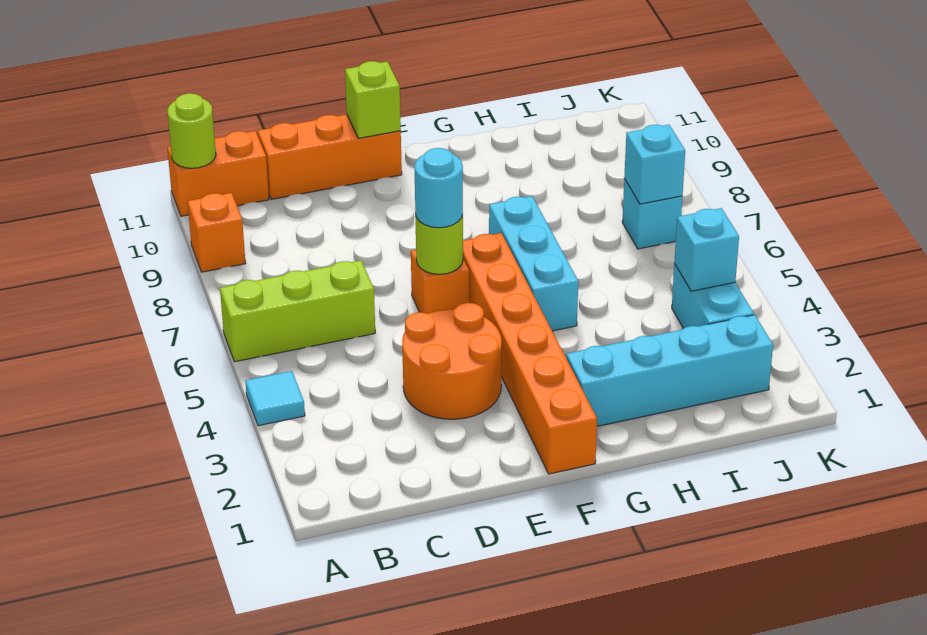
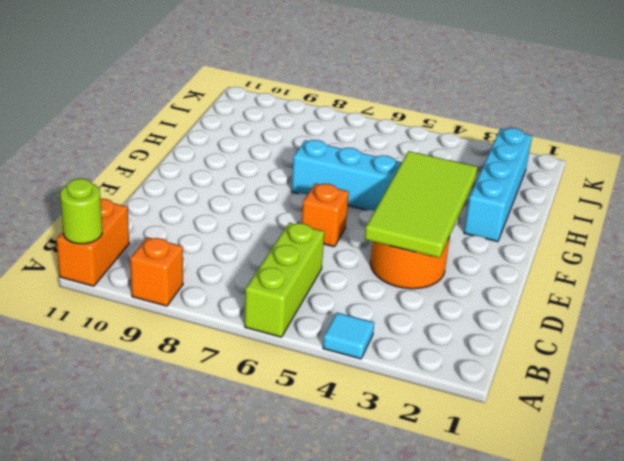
lime tile D3:G4 level 2 -> none
none -> orange brick C11:E11 level 1
none -> orange brick F1:F6 level 1
none -> cyan brick J3:J4 level 1

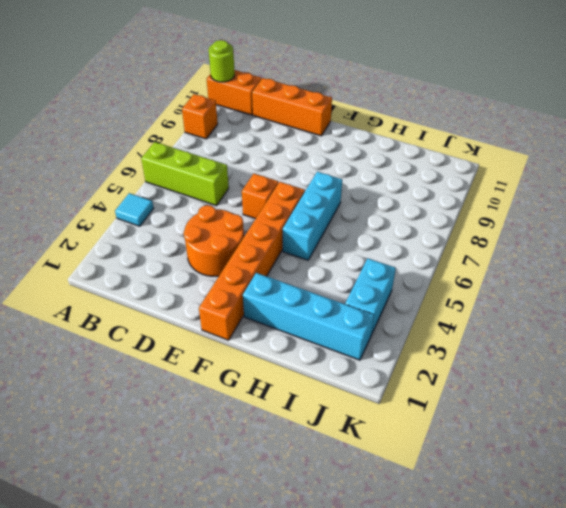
none -> cyan brick J7 level 1
none -> lime round brick E6 level 2
none -> lime brick E11 level 2

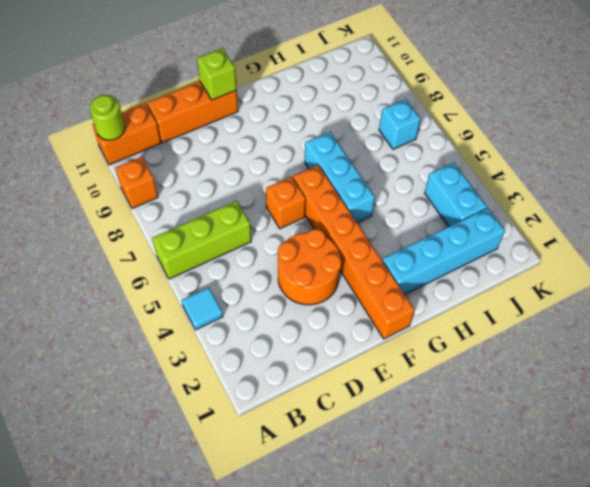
none -> lime round brick E6 level 2
none -> cyan brick J4 level 2
none -> cyan brick J7 level 2

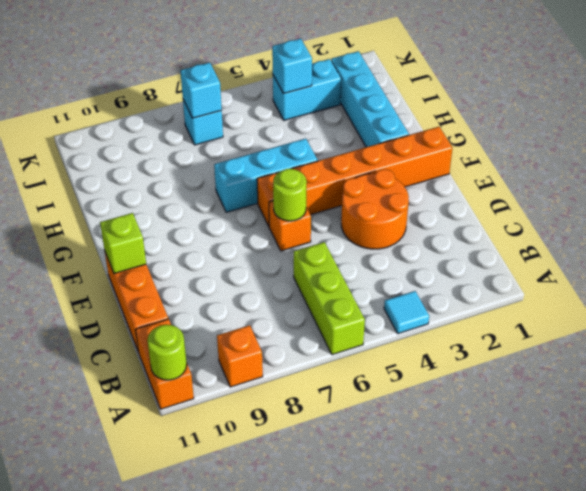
none -> cyan round brick E6 level 3

